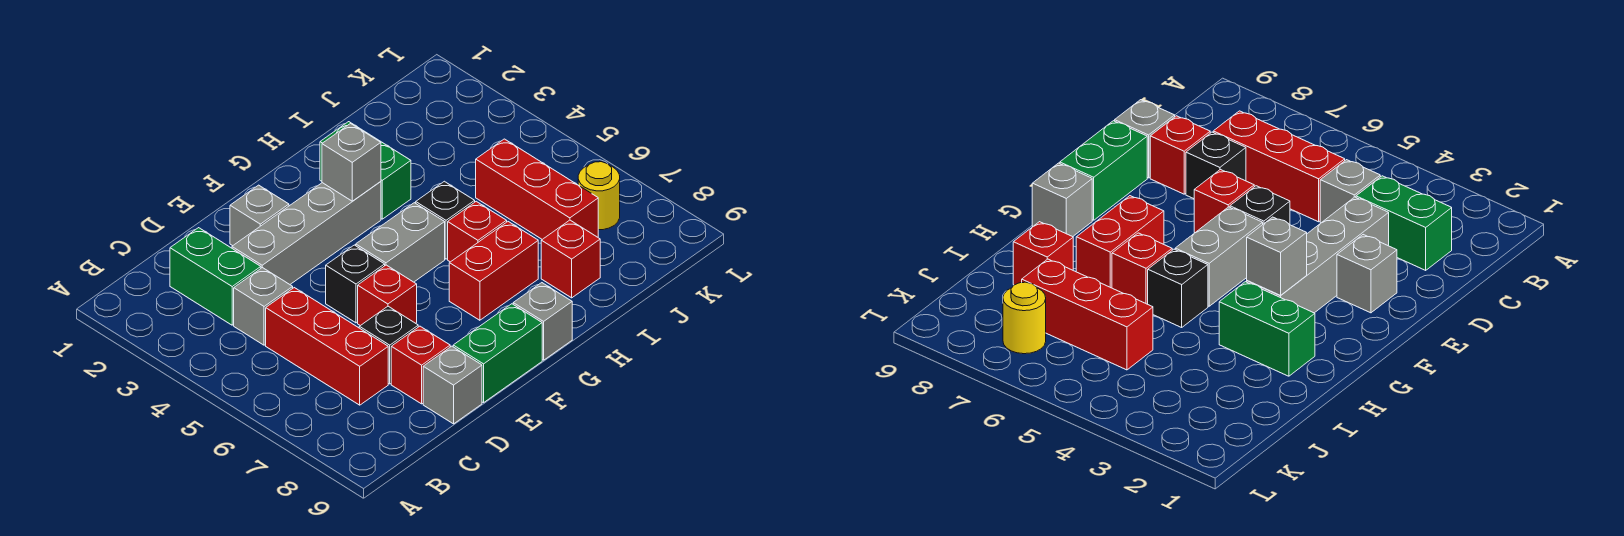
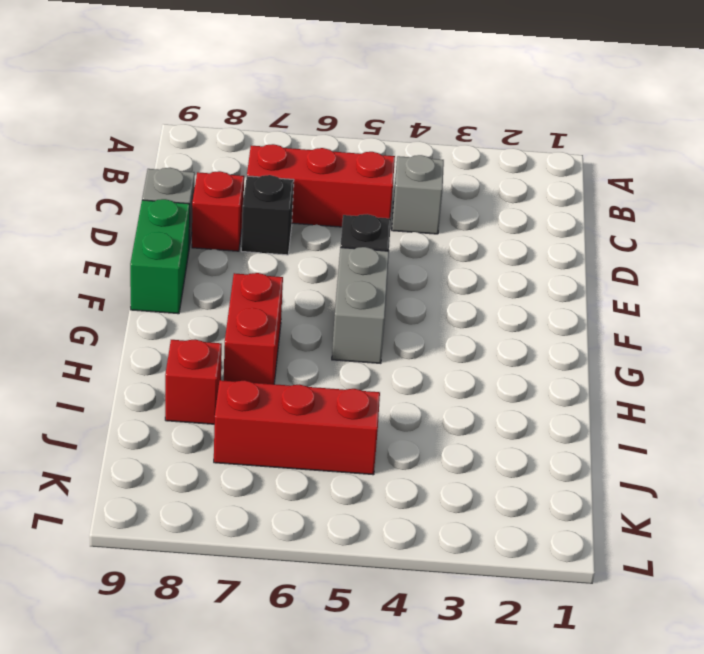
none -> green brick C2:C3 level 1
none -> grey brick D3:G3 level 1
none -> grey brick E2 level 1

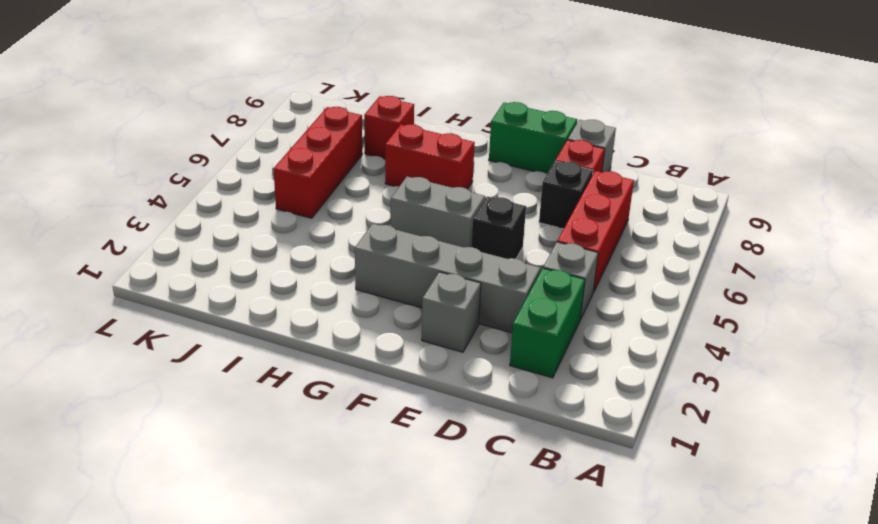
none -> red brick E6 level 1
none -> grey brick G9 level 1
none -> green brick H2:H3 level 1

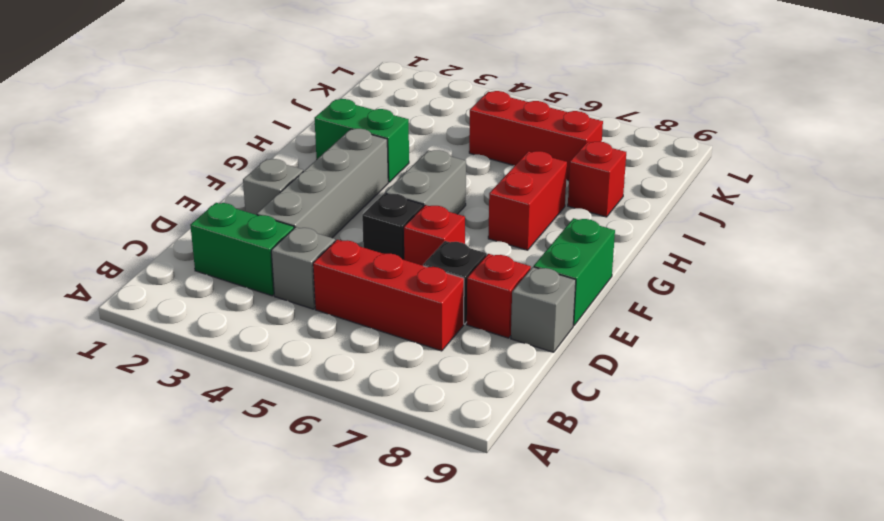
none -> grey brick G9 level 1
none -> black brick H5 level 1
none -> red brick H6 level 1

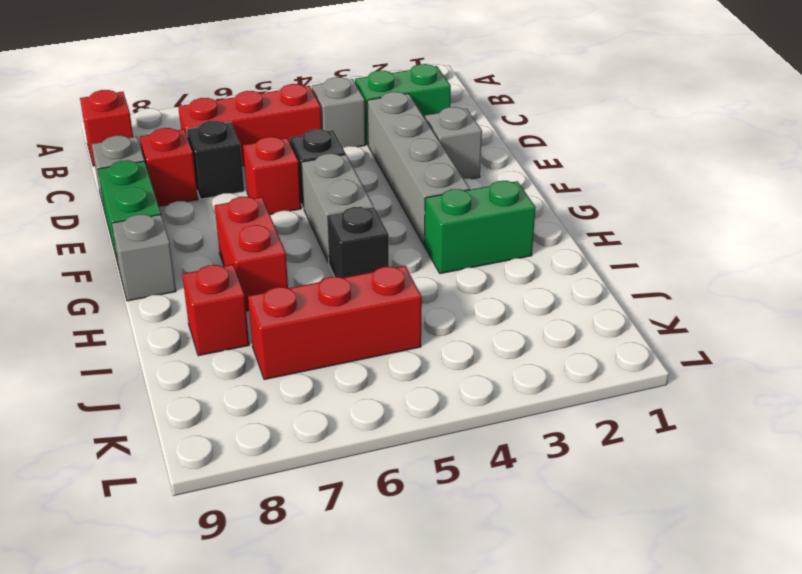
red brick B9 level 1 -> red brick H6 level 1
none -> yellow round brick K7 level 1
none -> grey brick G3 level 2

